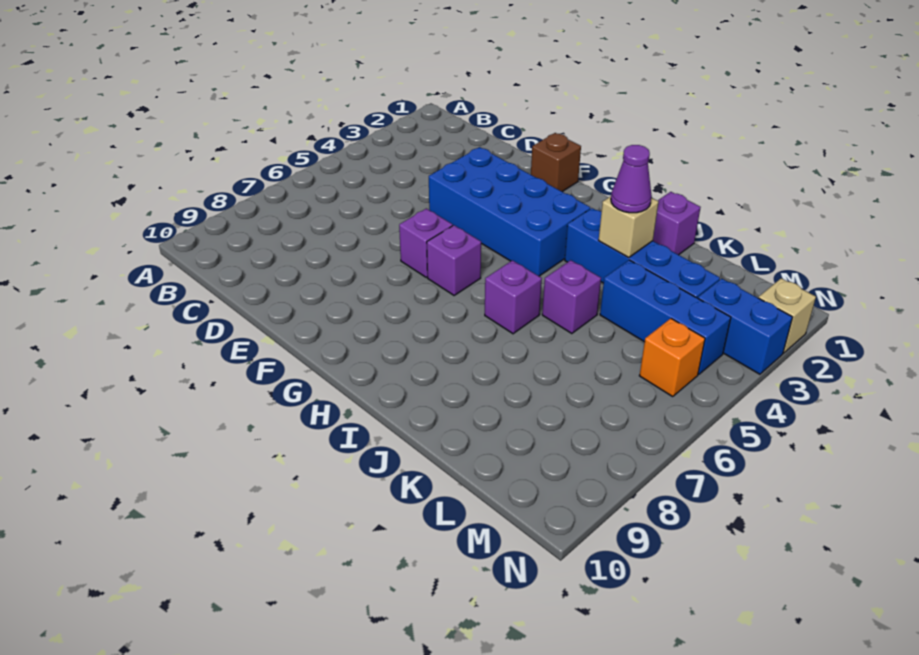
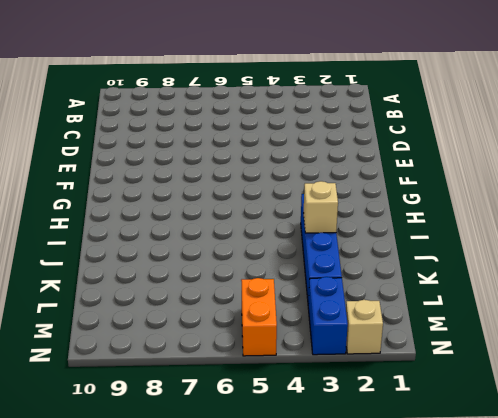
orange brick M5:N5 level 1 -> orange brick M5 level 1
none -> blue brick E3:H4 level 1
none -> brown brick F1 level 1
none -> purple brick F6 level 1

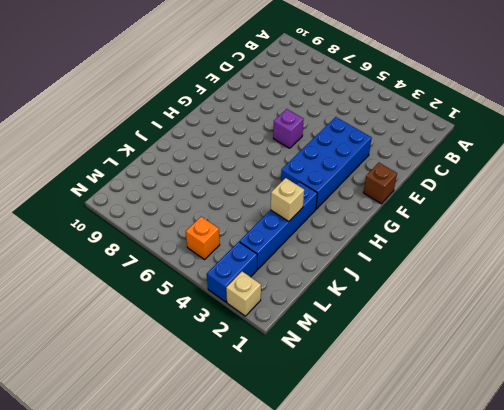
none -> purple brick G6 level 1
none -> purple brick I6 level 1
none -> purple brick J1 level 1

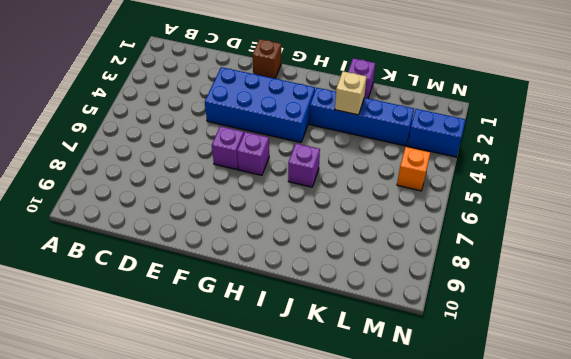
none -> purple brick J5 level 1
none -> blue brick K4:M4 level 1
none -> tan brick N2 level 1

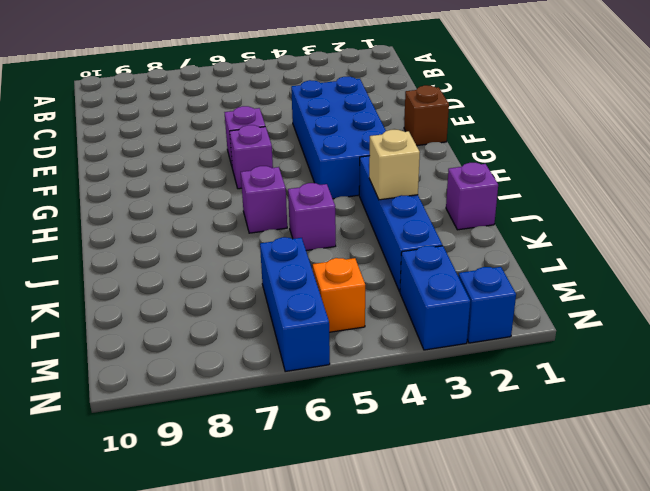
blue brick L6:N6 level 1 -> blue brick K4:M4 level 1
blue brick N2 level 1 -> tan brick N2 level 1
none -> purple cone J3 level 3

